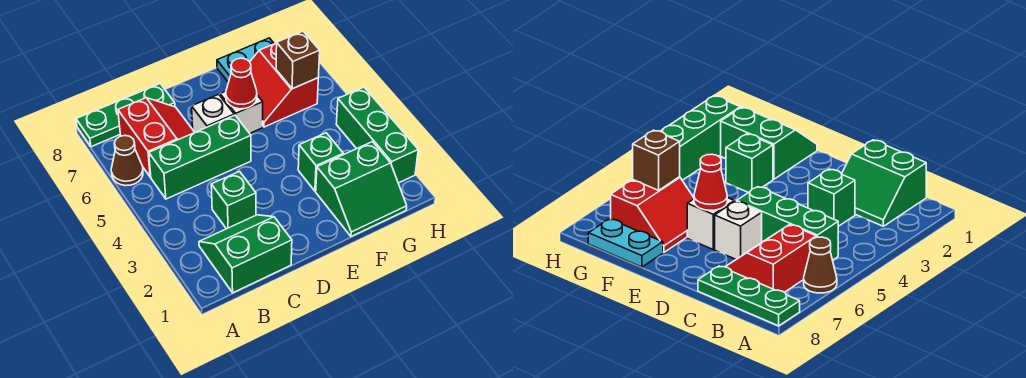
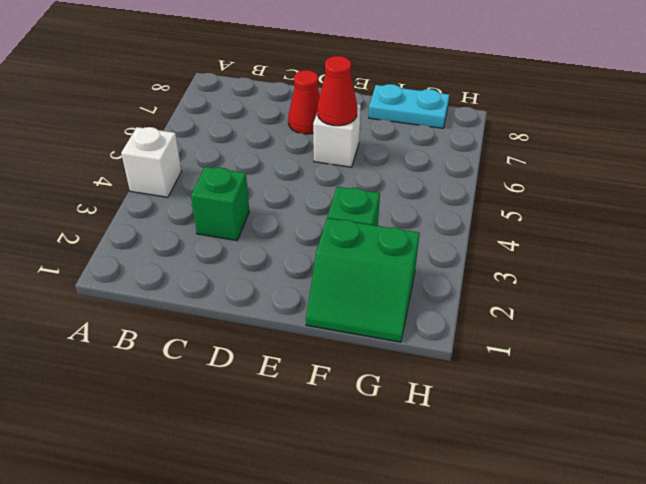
white brick A4 level 1 -> white brick D6 level 1
red cone D7 level 1 -> none
none -> brown cone A6 level 1
none -> green plate A8:C8 level 1
none -> green slope B1:C2 level 1 top 1

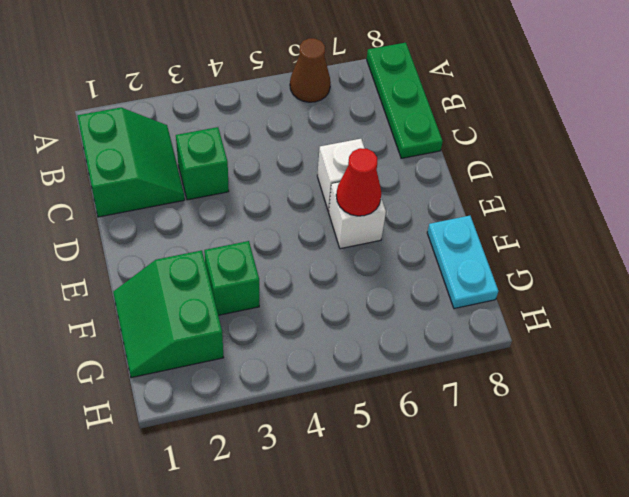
none -> green brick B5:D5 level 1
none -> red slope B6:C7 level 1 top B
none -> red slope F6:G7 level 1 top G

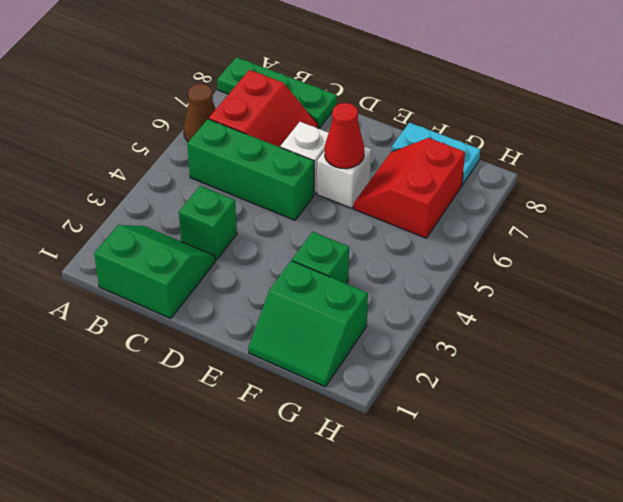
none -> green brick H2:H4 level 1
none -> brown brick G6 level 2

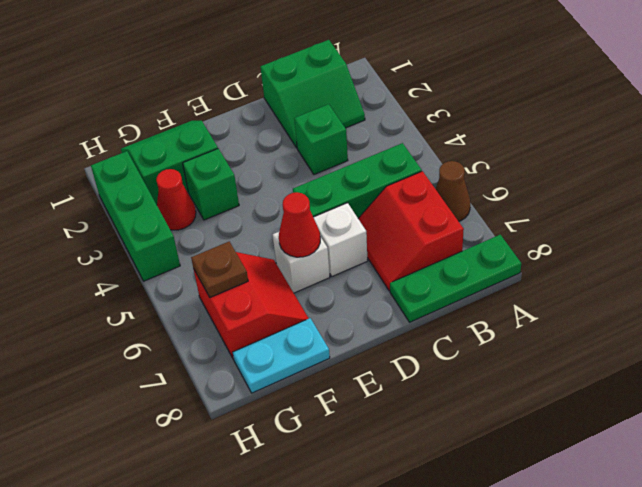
red cone G3 level 1 -> none
brown plate G6 level 2 -> brown brick G6 level 2

